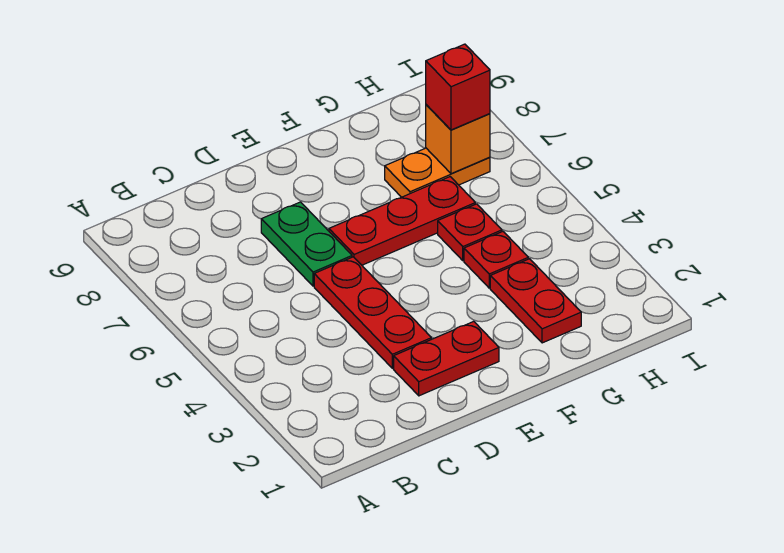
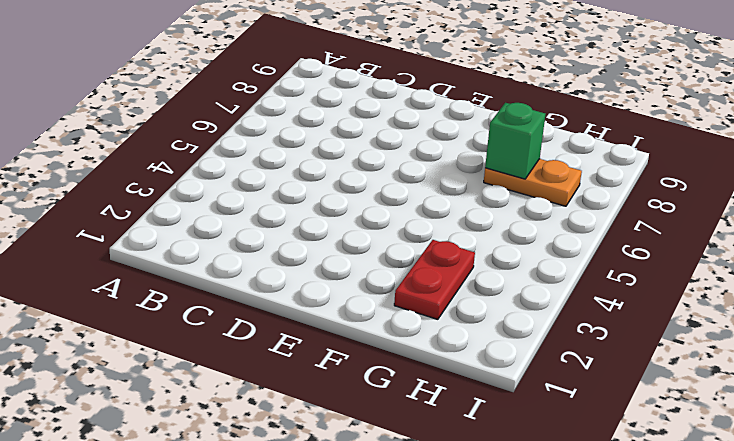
green brick G7 level 2 -> none
none -> red plate D2:E2 level 1
none -> red plate D3:D5 level 1

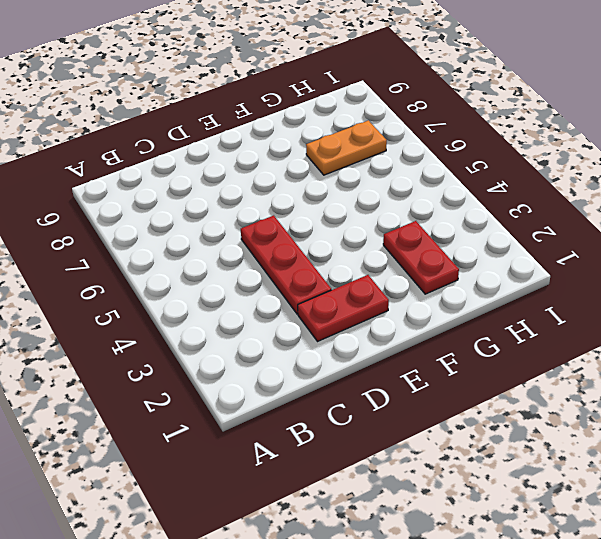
none -> green plate D6:D7 level 1
none -> red plate E6:G6 level 1

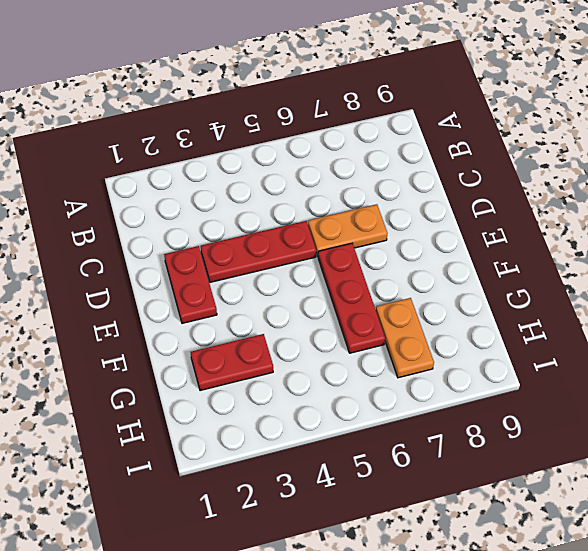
orange plate D6:D7 level 1 -> green plate D6:D7 level 1
none -> red plate G4 level 1
none -> red plate G5 level 1

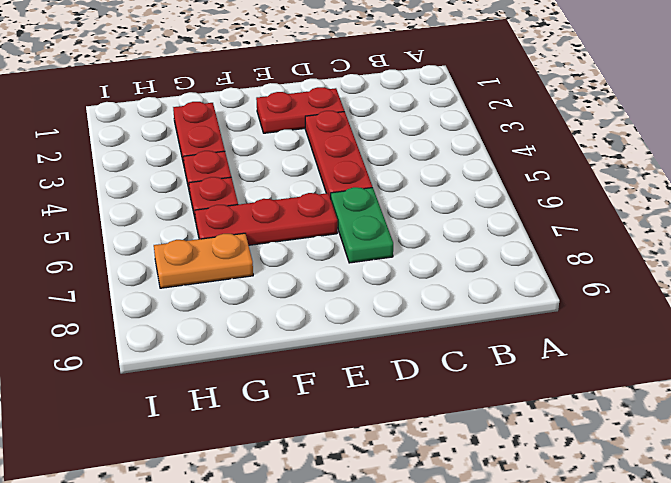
none -> orange brick H7 level 2
none -> red brick H7 level 3

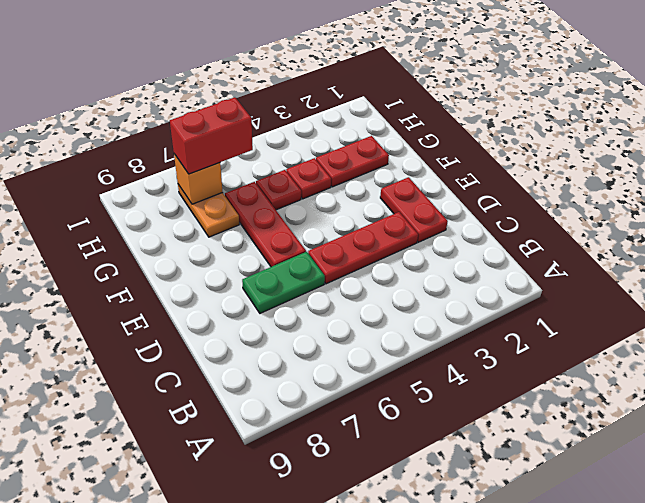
red brick H6:H7 level 3 -> red brick H7 level 3

